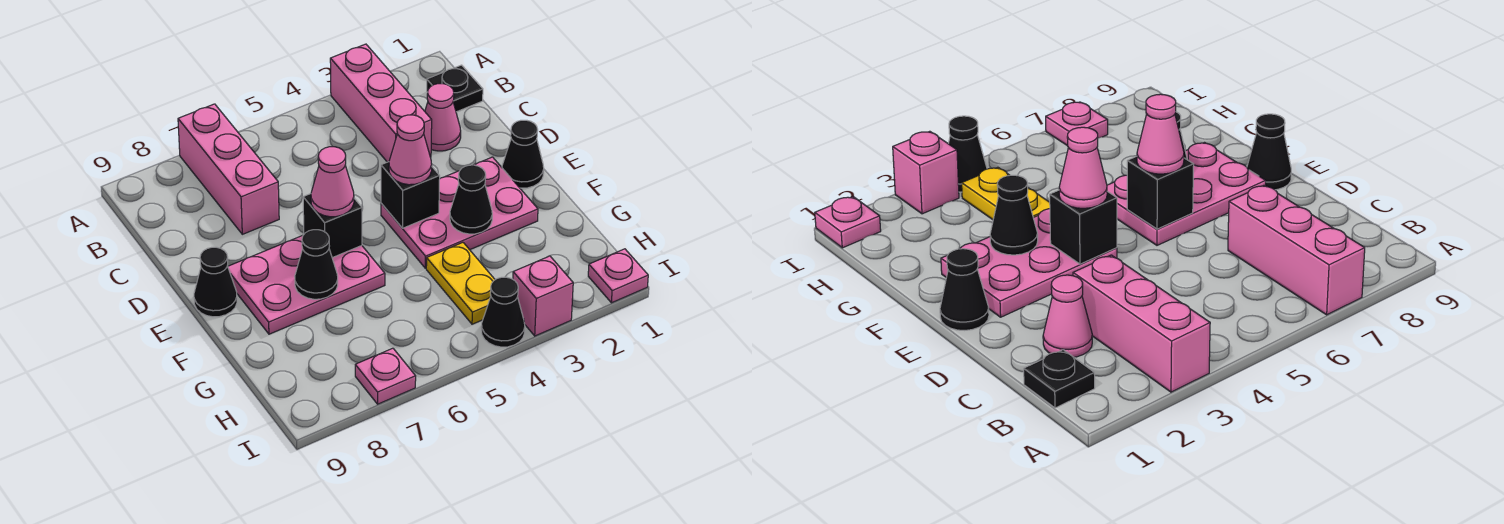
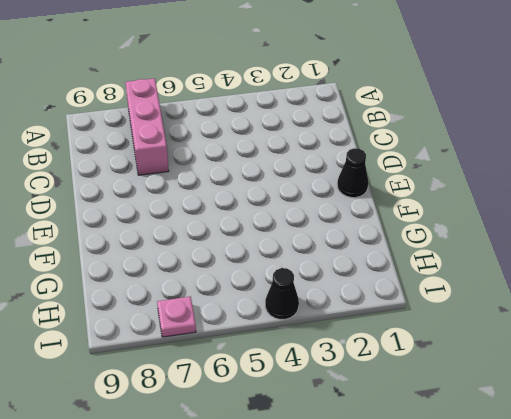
none -> pink brick A3:C3 level 1
none -> black plate B1 level 1
none -> pink cone C2 level 1

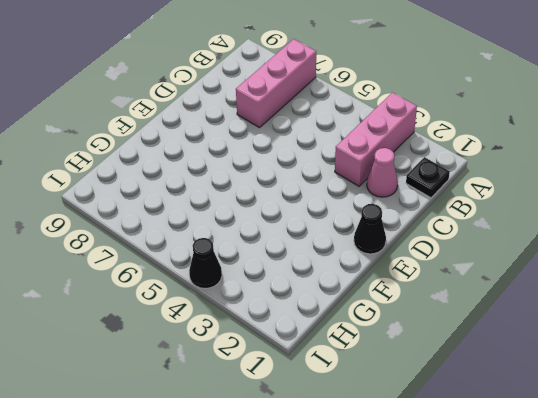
none -> pink plate E2:F4 level 1
none -> pink plate E6:F8 level 1
none -> black cone E9 level 1

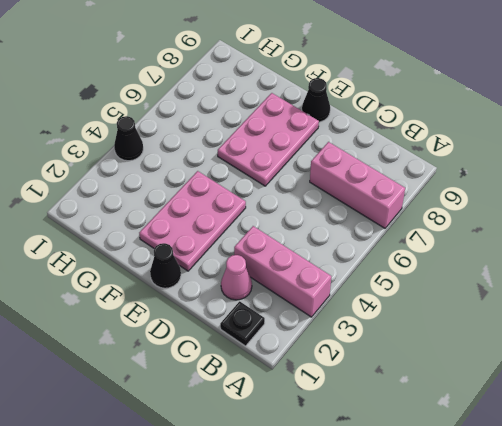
none -> yellow plate G4:H4 level 1
none -> pink plate I1 level 1
none -> pink brick I3 level 1

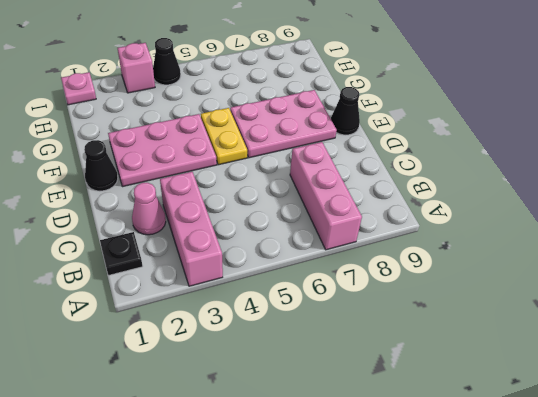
yellow plate E5:F5 level 1 -> yellow plate G4:H4 level 1
none -> pink plate I7 level 1
none -> black brick E4 level 2
none -> black brick E6 level 2

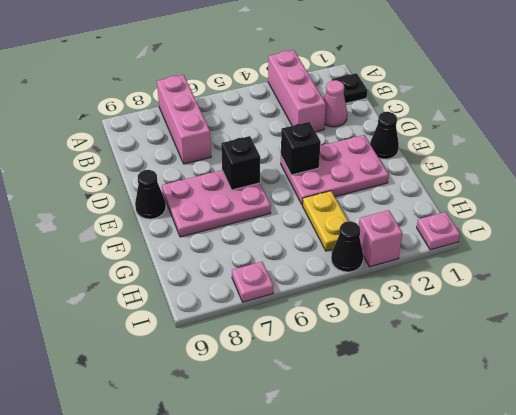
none -> black cone F3 level 2
none -> black cone F7 level 2
none -> pink cone E4 level 3

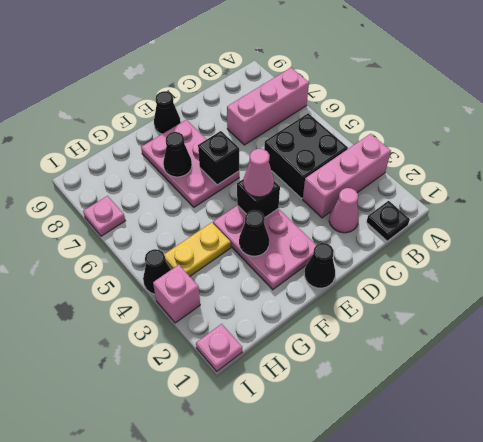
black brick B4:C5 level 1 -> none
none -> pink cone E6 level 3

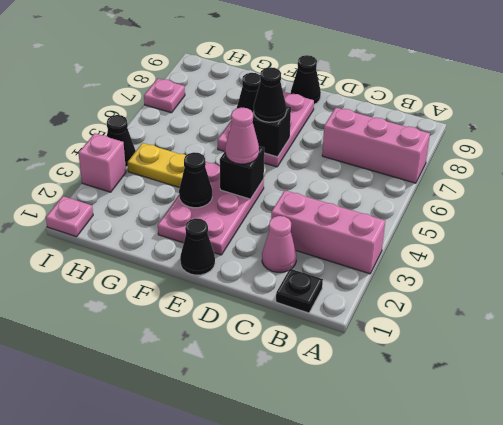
black cone E6 level 3 -> pink cone E6 level 3

